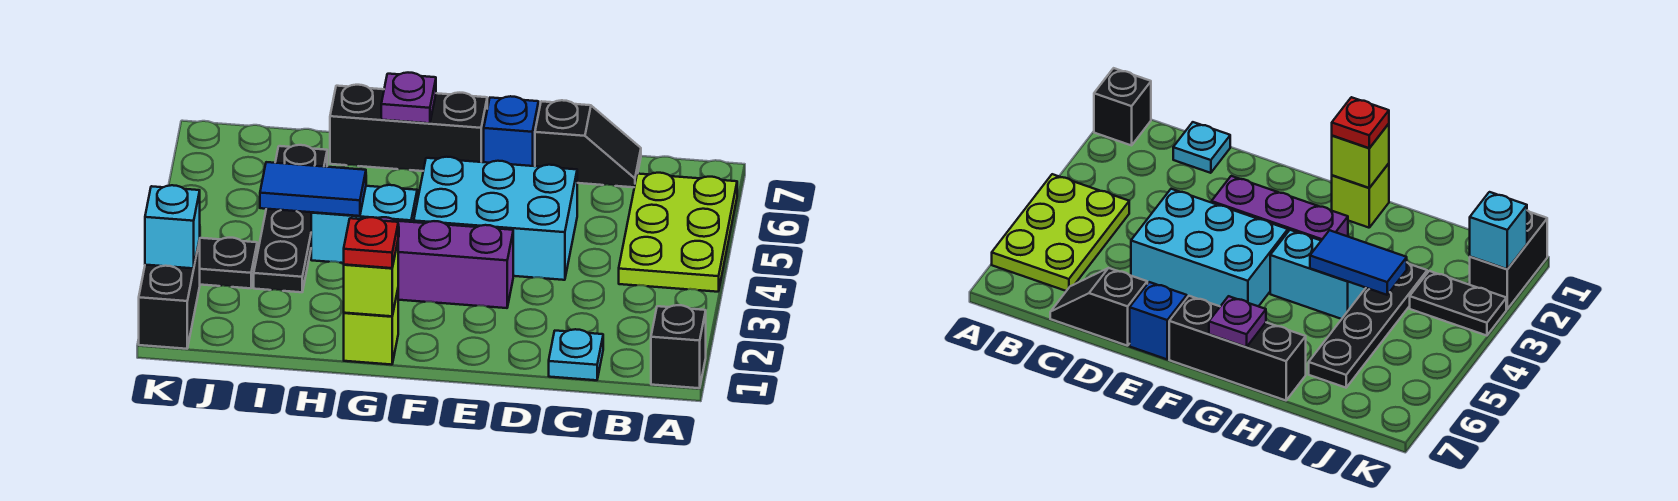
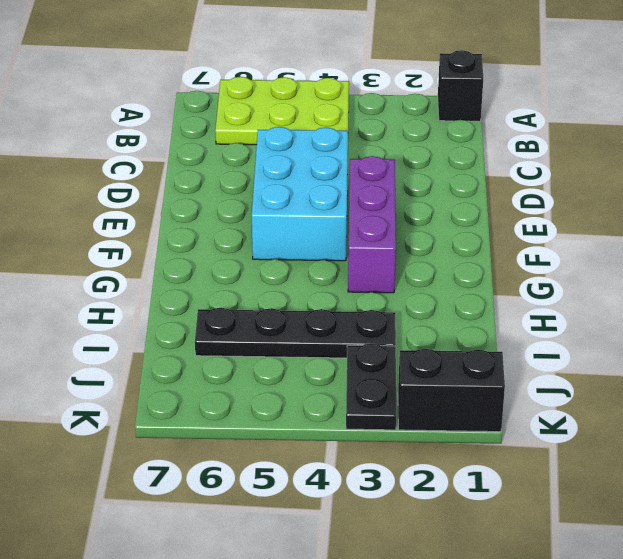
none -> cyan plate C1 level 1
none -> black slope C7:D7 level 1 top D
none -> blue brick E7 level 1

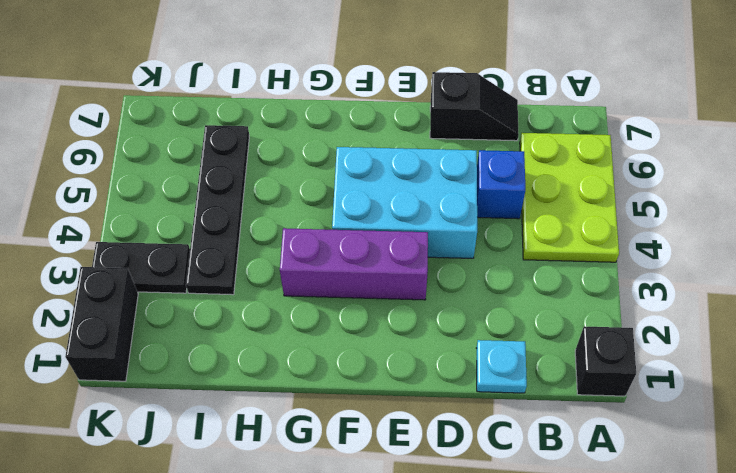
blue brick C5 level 1 -> blue brick E7 level 1
none -> black brick F7:H7 level 1
none -> lime brick G1 level 1
none -> cyan brick G4:H4 level 1

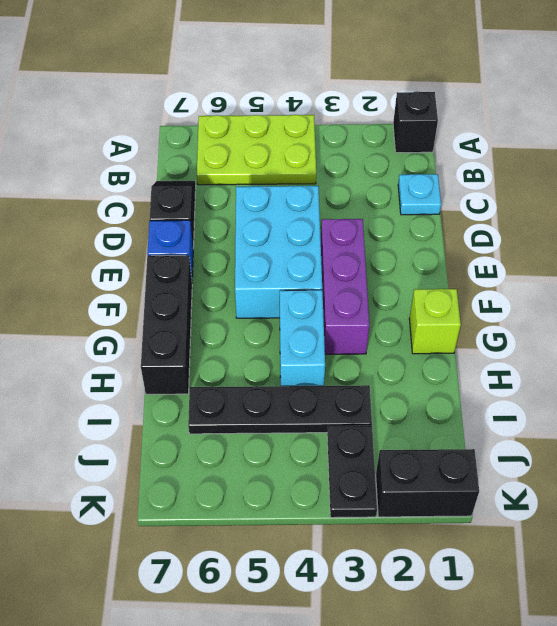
none -> lime brick G1 level 2
none -> purple plate G7 level 2
none -> blue tile H4:I4 level 2

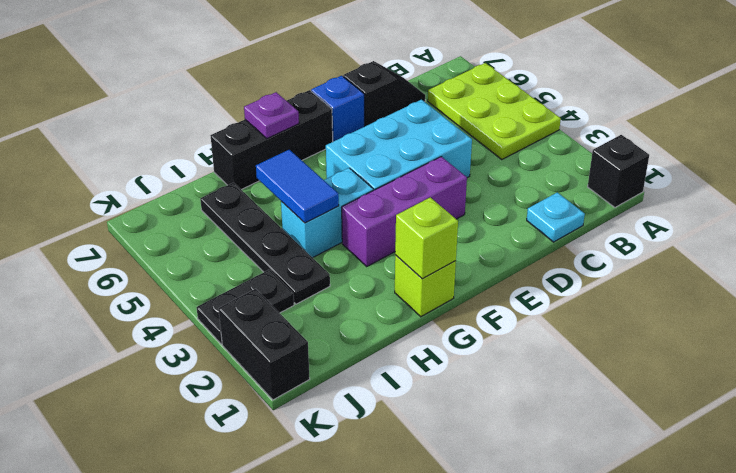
blue tile H4:H5 level 2 -> blue tile H4:I4 level 2
none -> cyan brick K2 level 2
none -> red plate G1 level 3

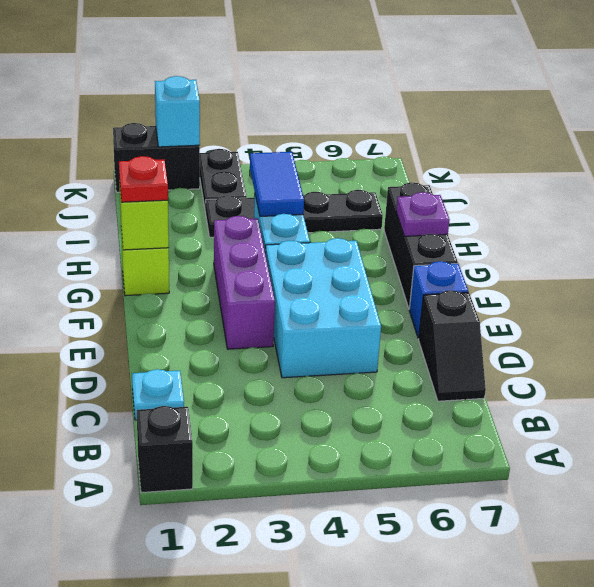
none -> lime plate A4:B6 level 1

